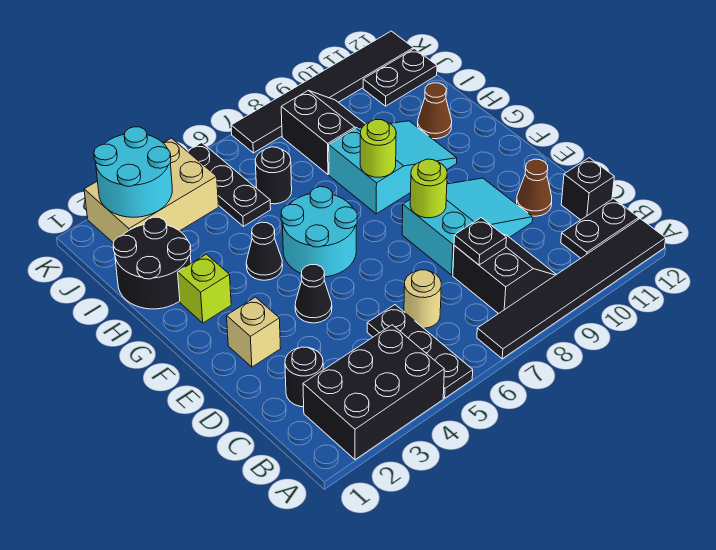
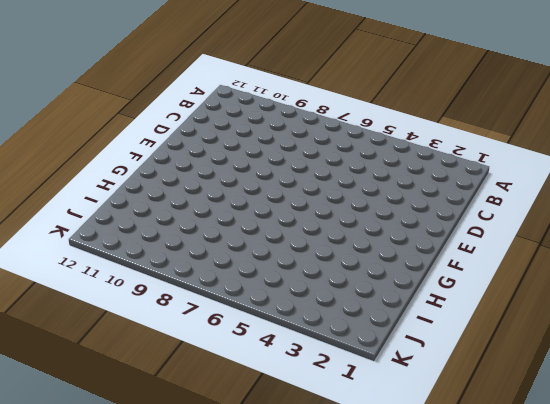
none -> black brick A2:B4 level 1
none -> black plate A5:C5 level 1
none -> black tile A7:A12 level 1

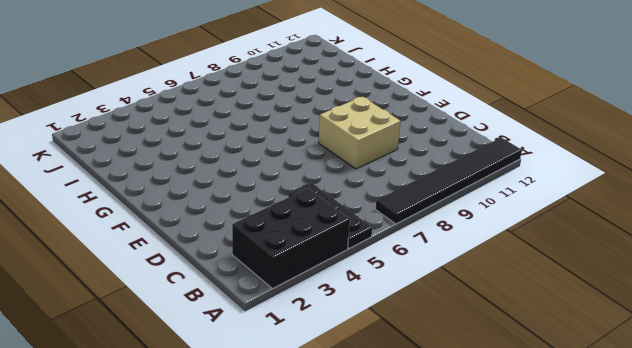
tan brick D8:E9 level 1 -> cyan slope D8:E10 level 1 top 8
none -> black slope B8:C9 level 1 top 8
none -> black plate B11:B12 level 1
none -> black round brick C2 level 1

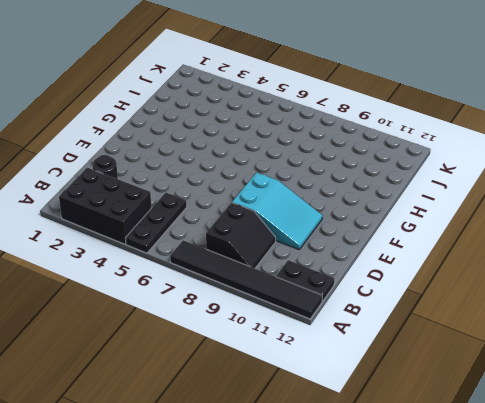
none -> tan round brick C6 level 1
none -> black brick C12 level 1
none -> brown cone D11 level 1

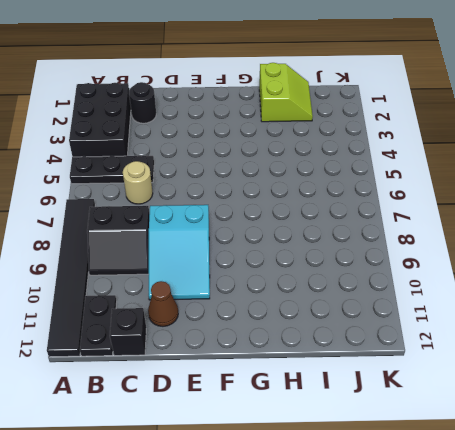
lime slope H1:I2 level 1 top H -> black round brick H1:I2 level 1
none -> tan brick E2 level 1
none -> black cone E4 level 1
none -> cyan round brick F5:G6 level 1

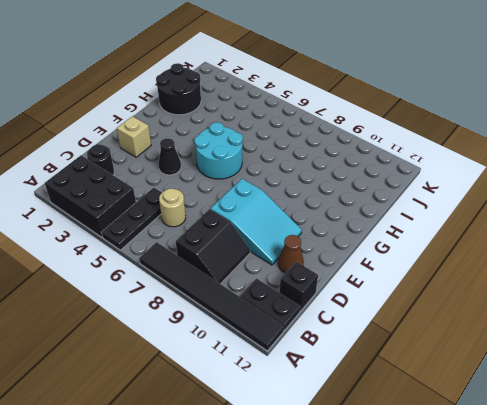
none -> lime brick G2 level 1
none -> black cone G4 level 1
none -> cyan slope G8:H10 level 1 top 8

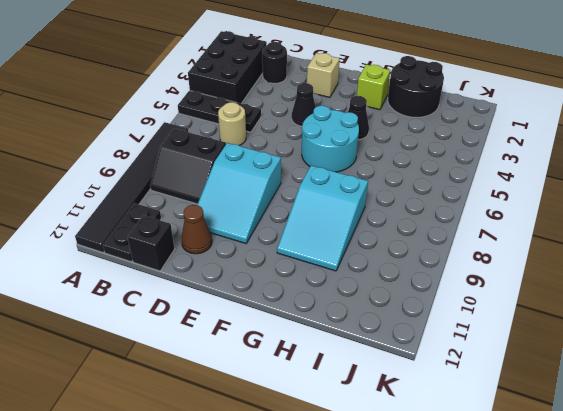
none -> brown cone H11 level 1
none -> black plate I5:K5 level 1
none -> black round brick I6 level 1

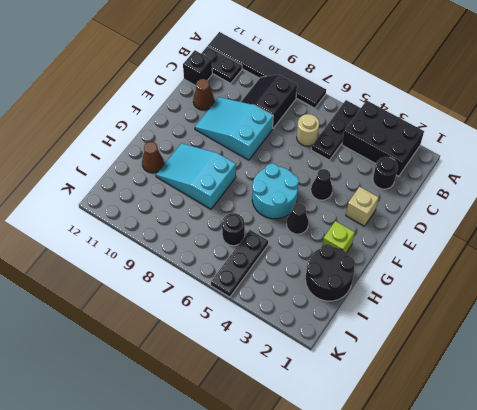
none -> black slope I8:J9 level 1 top 8
none -> tan brick J2:K4 level 1
none -> black plate J11:J12 level 1

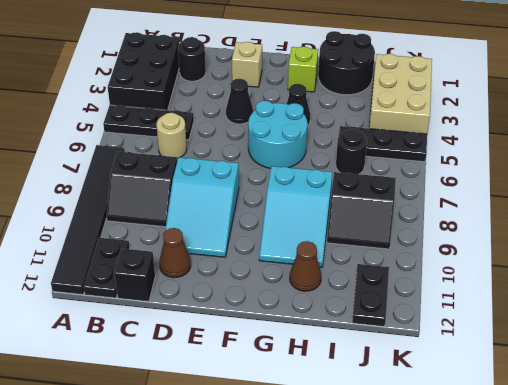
none -> black tile K7:K12 level 1
none -> black plate C8 level 2
none -> lime round brick E8 level 2

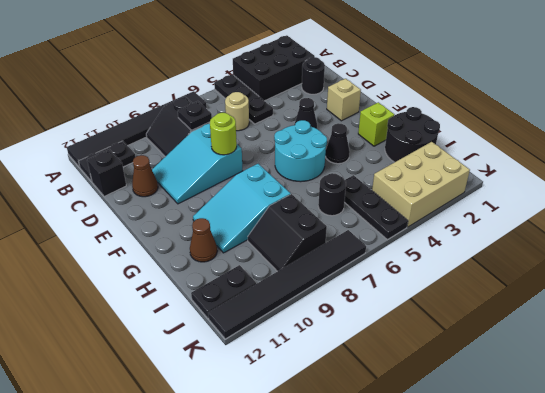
none -> lime round brick G8 level 2
none -> cyan round brick J2:K3 level 2

